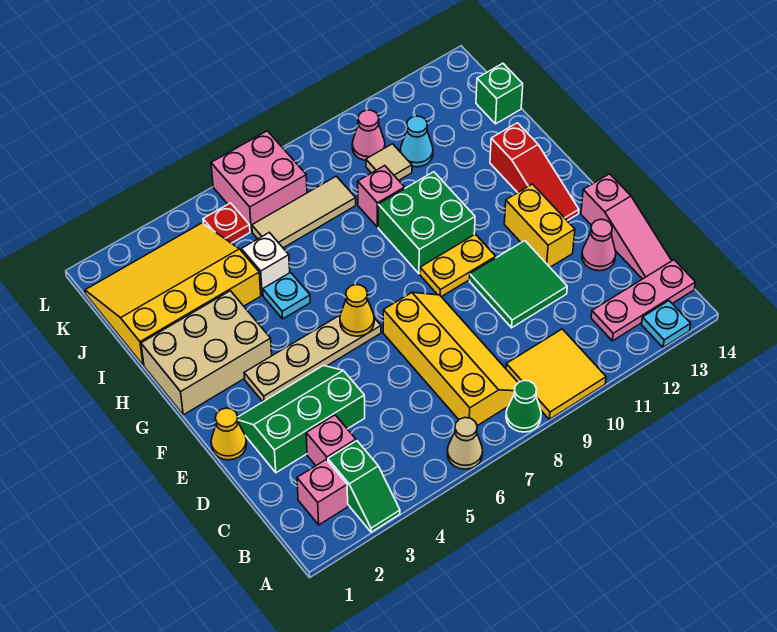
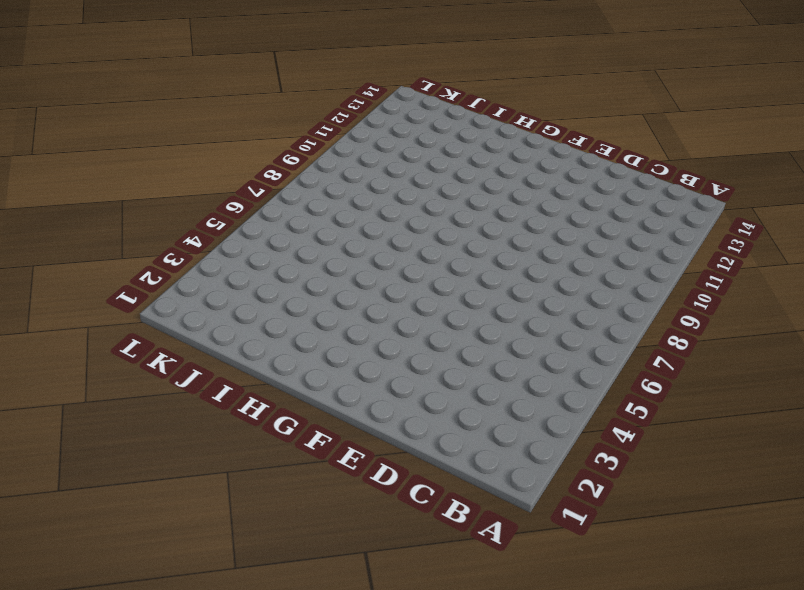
none -> green slope A3:B3 level 1 top B
none -> tan cone A6 level 1
none -> green cone A8 level 1
none -> yellow tile A9:B10 level 1

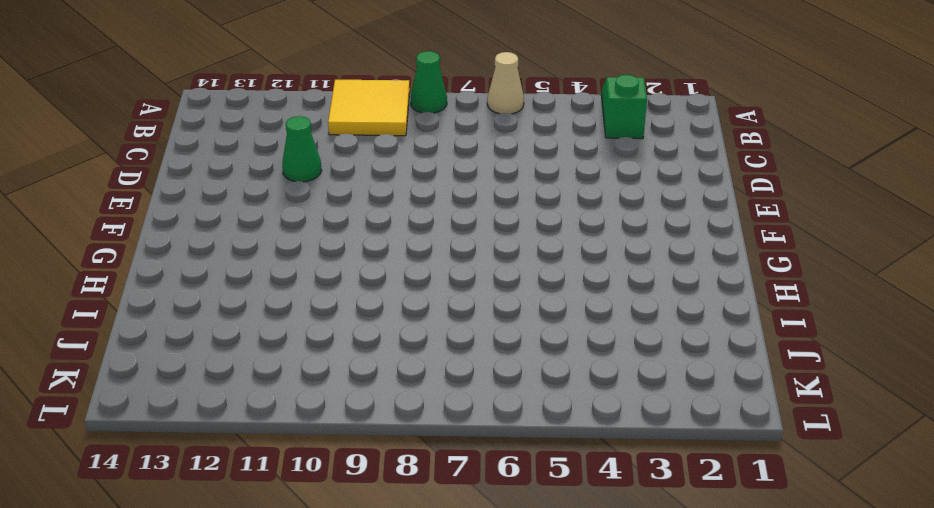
green cone D11 level 1 -> green tile D10:E11 level 1
none -> cyan plate A13 level 1
none -> pink brick B2 level 1
none -> yellow slope B7:E8 level 1 top 7
none -> pink plate B12:B14 level 1

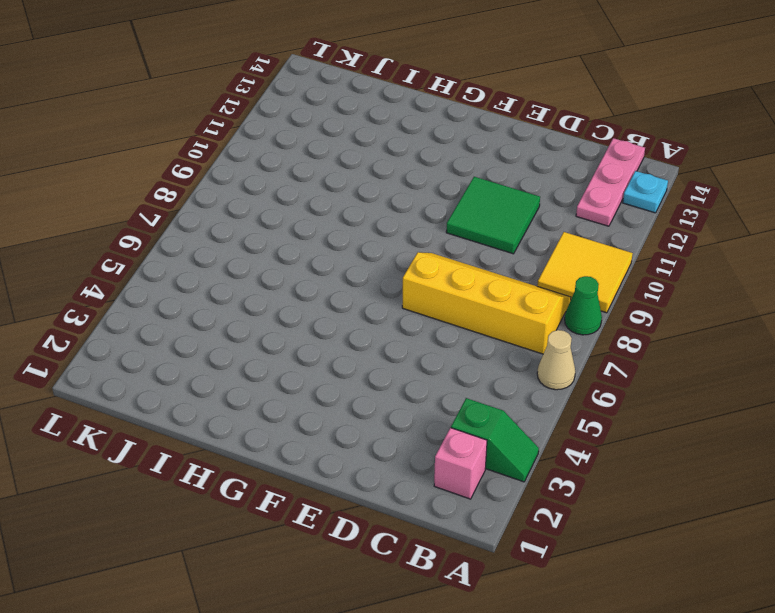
none -> pink brick C3 level 1
none -> pink slope C14:E14 level 1 top E
none -> green slope D2:E4 level 1 top D
none -> pink cone D13 level 1

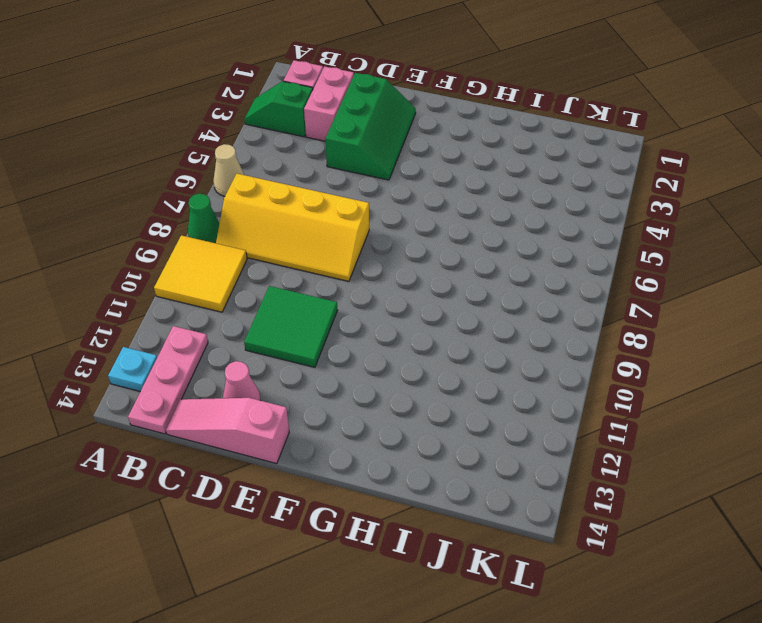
pink brick C2:C3 level 1 -> pink brick C3 level 1
none -> yellow cone E1 level 1
none -> yellow brick E12:F12 level 1
none -> tan plate F3:F6 level 1
none -> yellow plate F9:F10 level 1

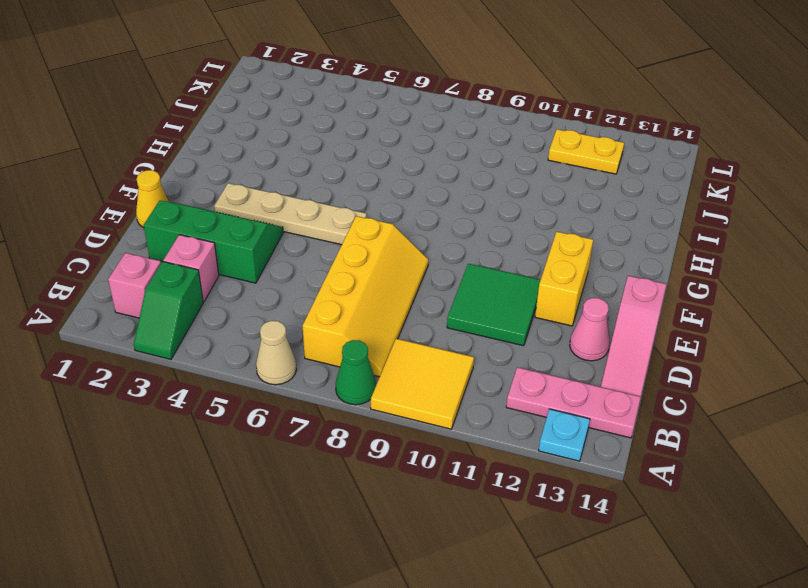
yellow plate K11:K12 level 1 -> yellow plate F9:F10 level 1
none -> red slope F13:H13 level 1 top H
none -> tan brick G1:H3 level 1
none -> green brick G9:H10 level 1
none -> cyan plate H5 level 1

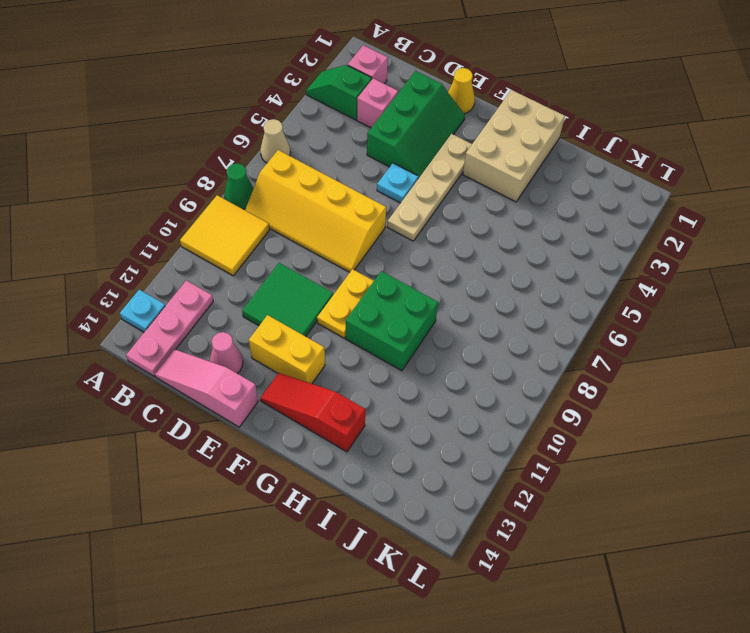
cyan plate E5 level 1 -> cyan plate H5 level 1
none -> yellow slope I1:K4 level 1 top I
none -> white brick I5 level 1
none -> pink brick I9 level 1
none -> tan tile J6:J8 level 1

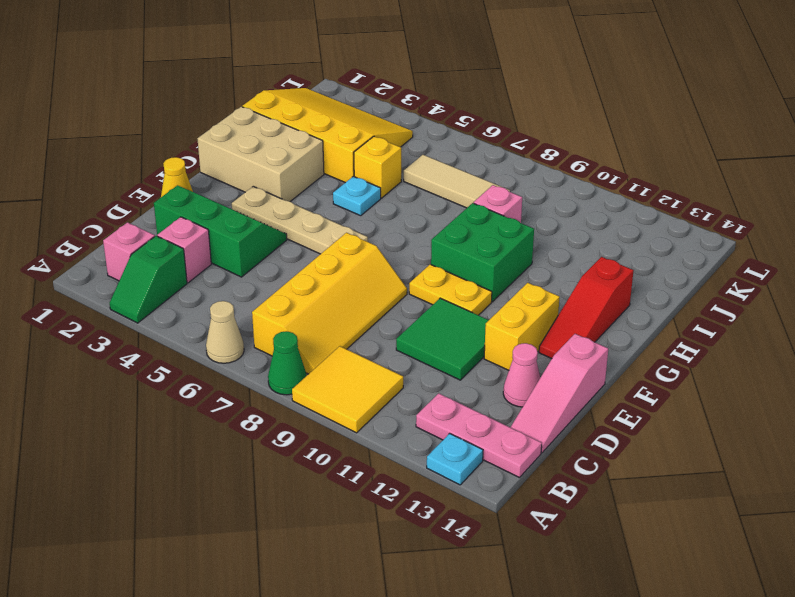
yellow brick I5 level 1 -> white brick I5 level 1
none -> tan tile J10 level 1
none -> cyan cone J11 level 1
none -> green brick J14 level 1
none -> red plate K5 level 1

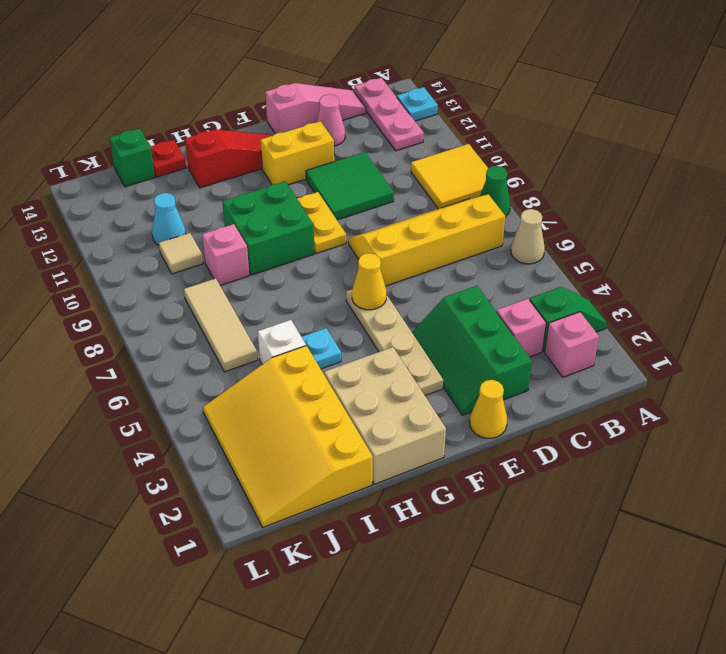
red plate I14 level 1 -> red plate K5 level 1
none -> pink brick K6:L7 level 1
none -> pink cone K10 level 1

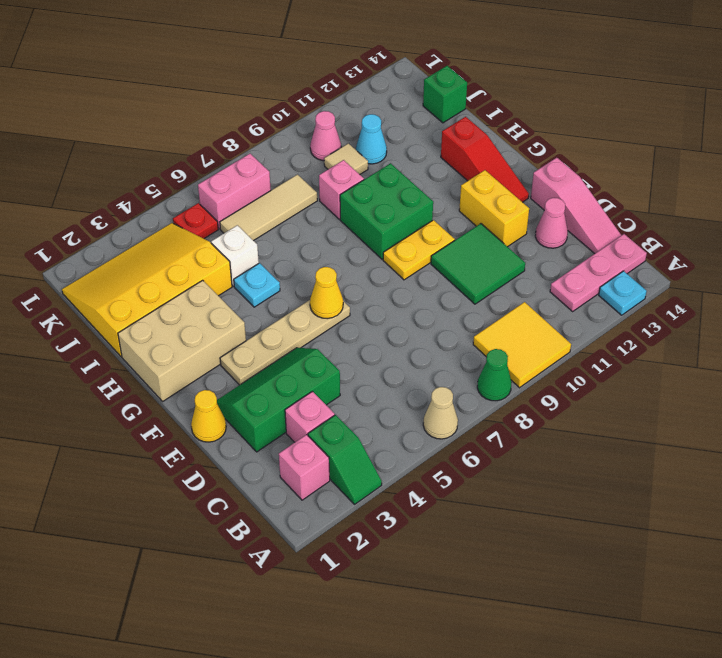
pink brick K6:K7 level 1 -> pink brick K6:L7 level 1
none -> yellow slope B7:E8 level 1 top 7

